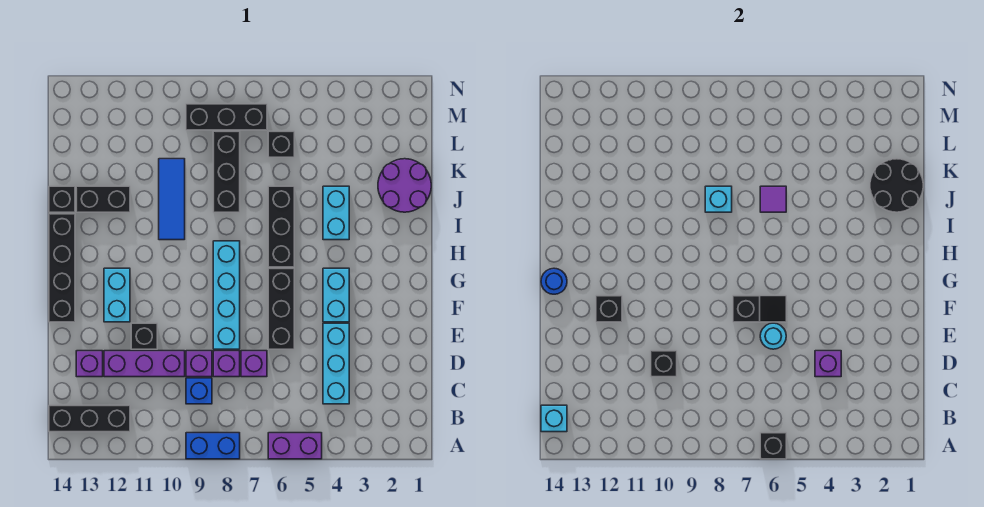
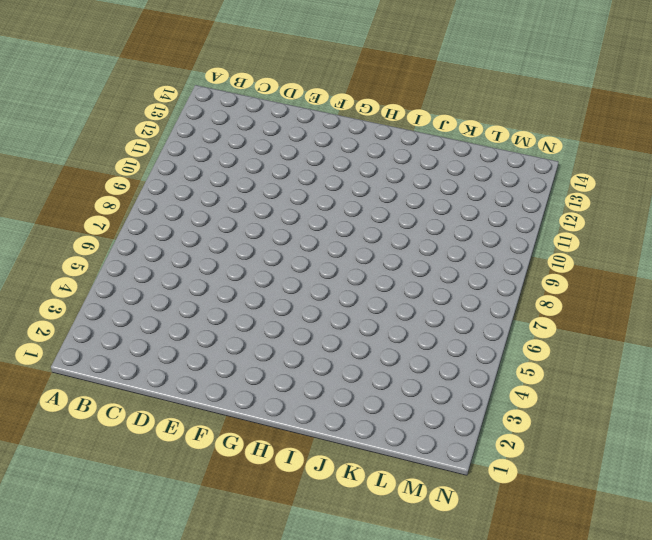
none -> purple brick A5:A6 level 1
none -> blue brick A8:A9 level 1
none -> black brick B12:B14 level 1
none -> cyan brick C4:E4 level 1

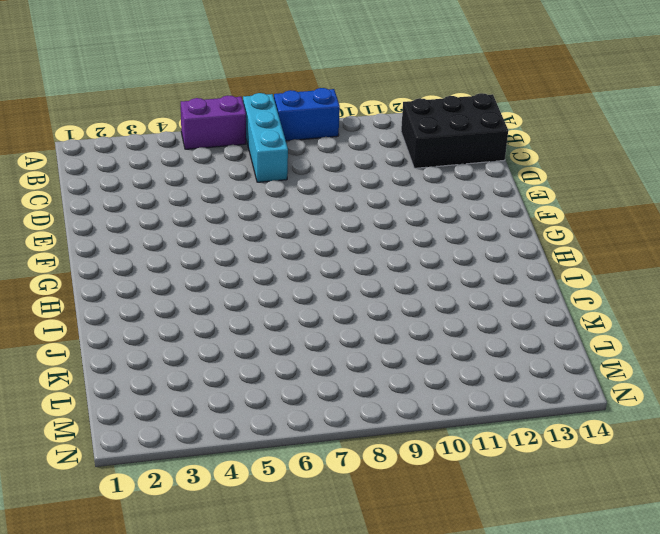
cyan brick A7:C7 level 1 -> cyan brick C4:E4 level 1
black brick B12:C14 level 1 -> black brick B12:B14 level 1
none -> blue brick C9 level 1
none -> purple brick D7 level 1
none -> purple brick D8 level 1
none -> purple brick D9 level 1

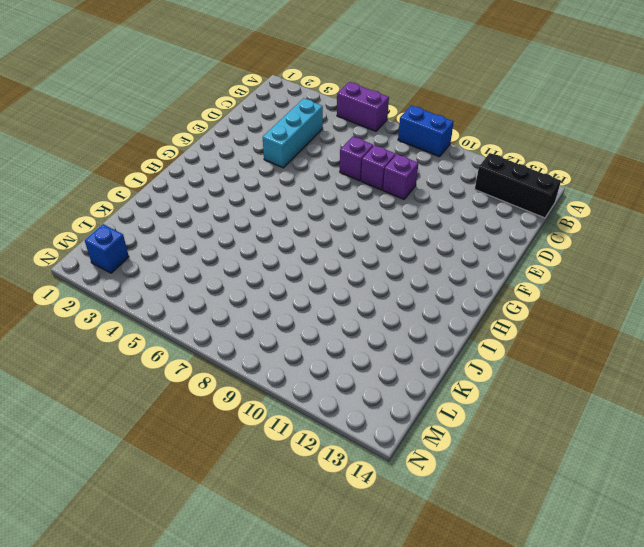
blue brick M2 level 1 -> blue brick C9 level 1
none -> purple brick D10:D12 level 1
none -> purple brick D13 level 1
none -> black brick E6:G6 level 1
none -> cyan brick E8:H8 level 1

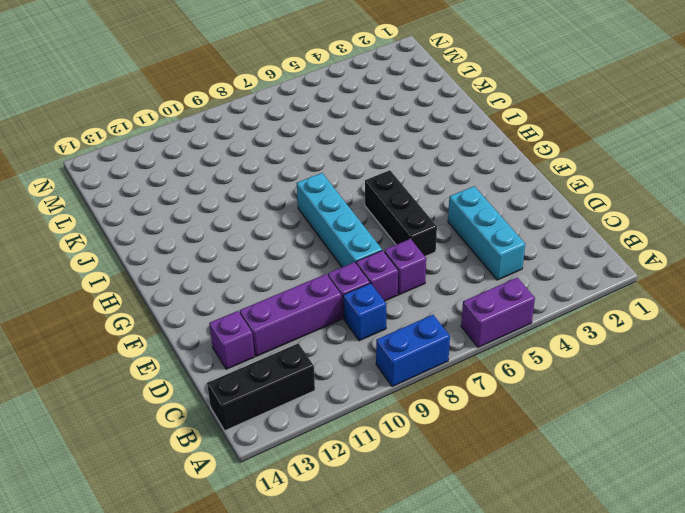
none -> black brick E11 level 1
none -> cyan brick F4:G4 level 1
none -> cyan brick F12:G12 level 1
none -> black brick F14:I14 level 1

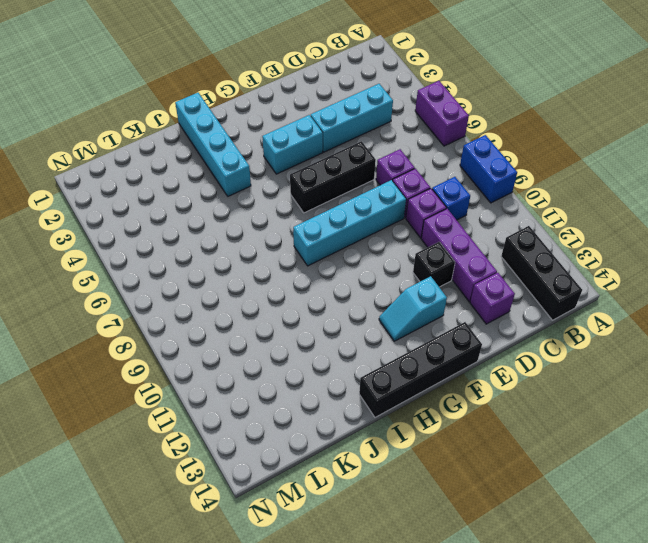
cyan slope F12:G12 level 1 top F -> cyan brick F12:G12 level 1
cyan brick I1:I4 level 1 -> cyan brick I4:J4 level 1
none -> black brick H6:J6 level 1
none -> blue tile I10:K10 level 1
none -> purple round brick J1:K2 level 1
none -> black brick J8:L8 level 1

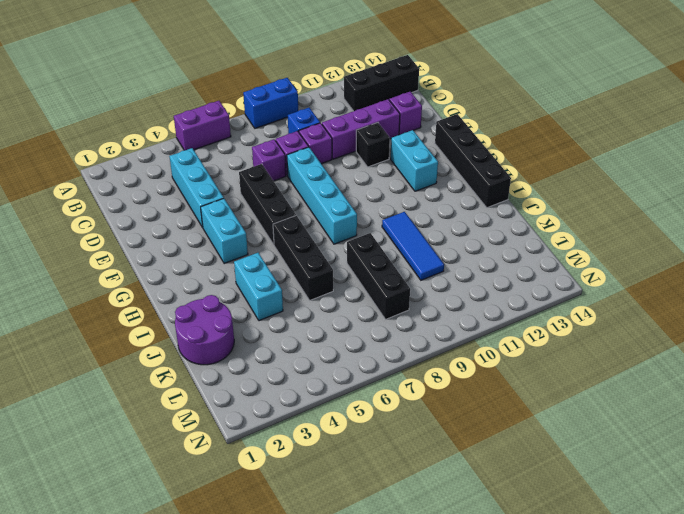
none -> black brick J12:J13 level 1
none -> black brick J14 level 1
none -> black brick L6 level 1
none -> black brick M7:M9 level 1

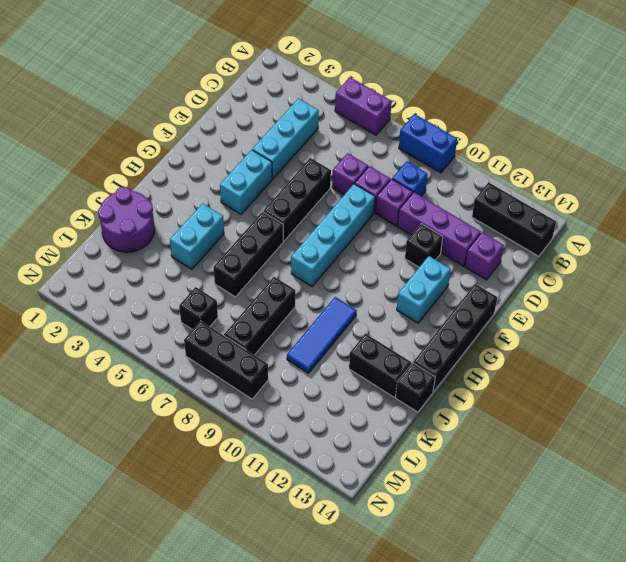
none -> black brick A6 level 2
none -> cyan brick B14 level 2
none -> purple brick D4 level 2
none -> black brick D10 level 2

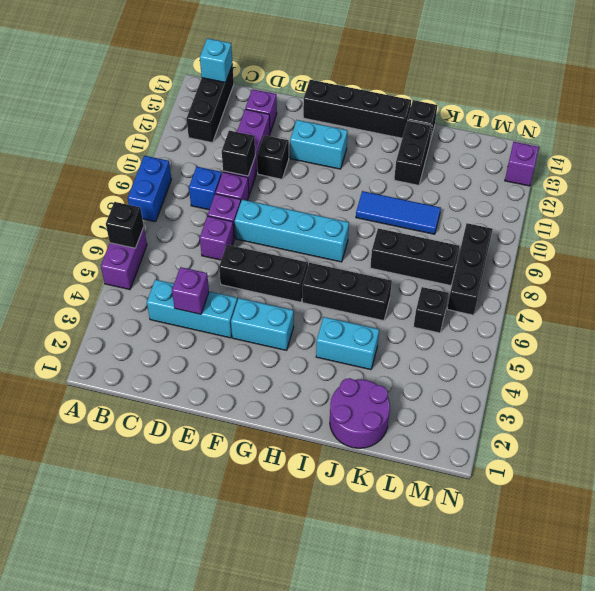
purple brick N13 level 1 -> none
none -> cyan round brick E6 level 2
none -> black slope F6:F7 level 2 top 7
none -> black brick F12 level 2
none -> blue round brick G14 level 2

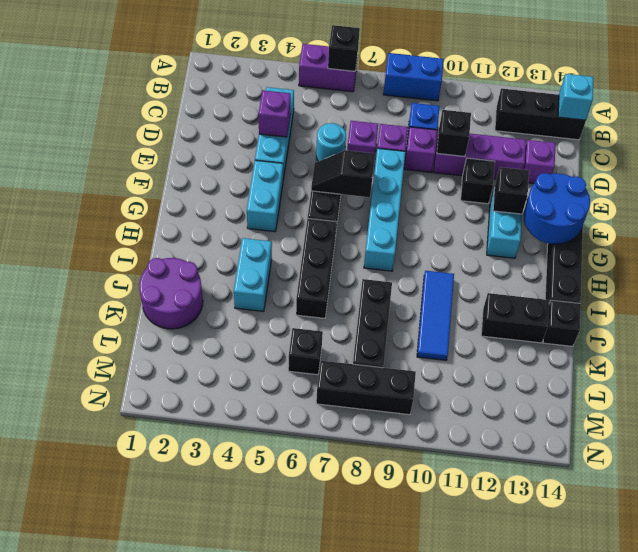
blue round brick F13:G14 level 2 -> blue round brick G14 level 2
none -> black round brick J1:K2 level 2
none -> purple tile J6 level 2
none -> cyan brick J8 level 2

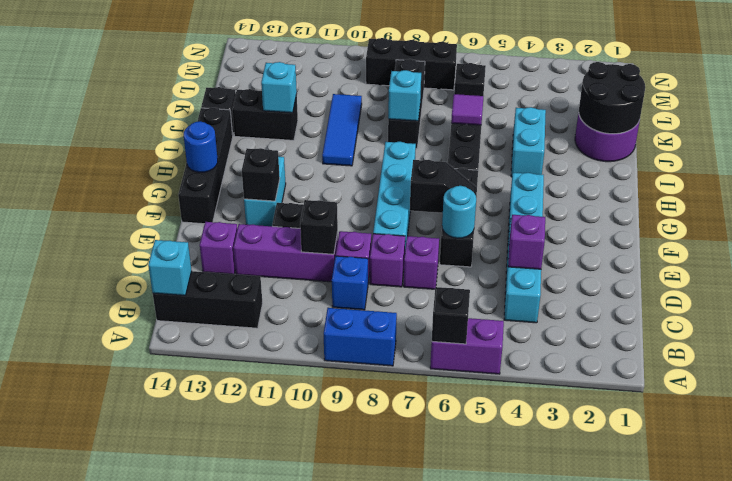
cyan brick J12 level 2 -> none

